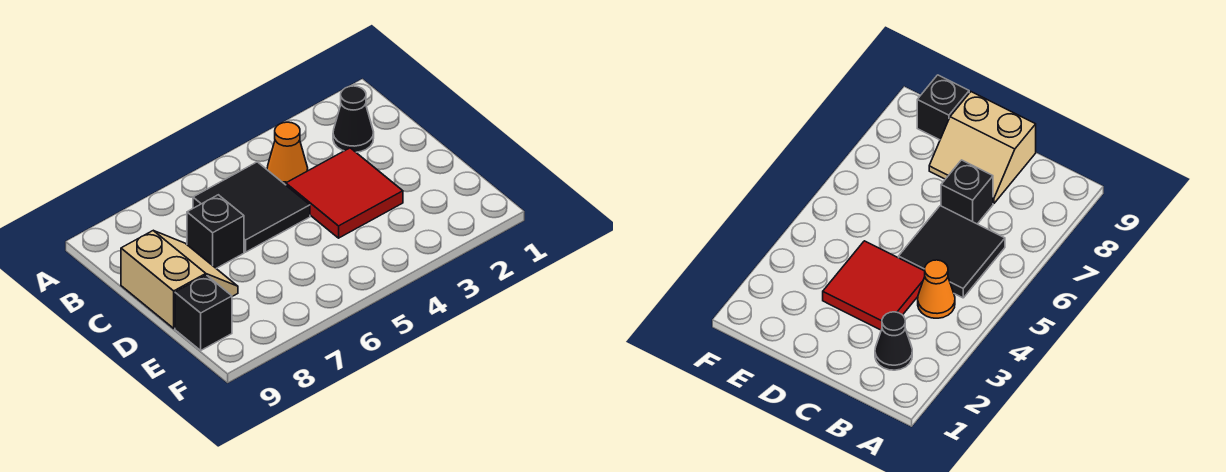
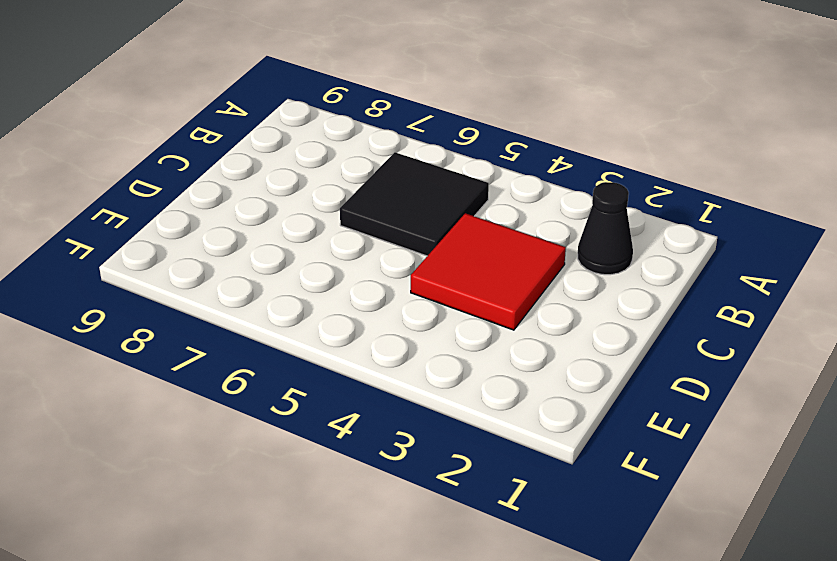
none -> orange cone B4 level 1
none -> black brick C7 level 1

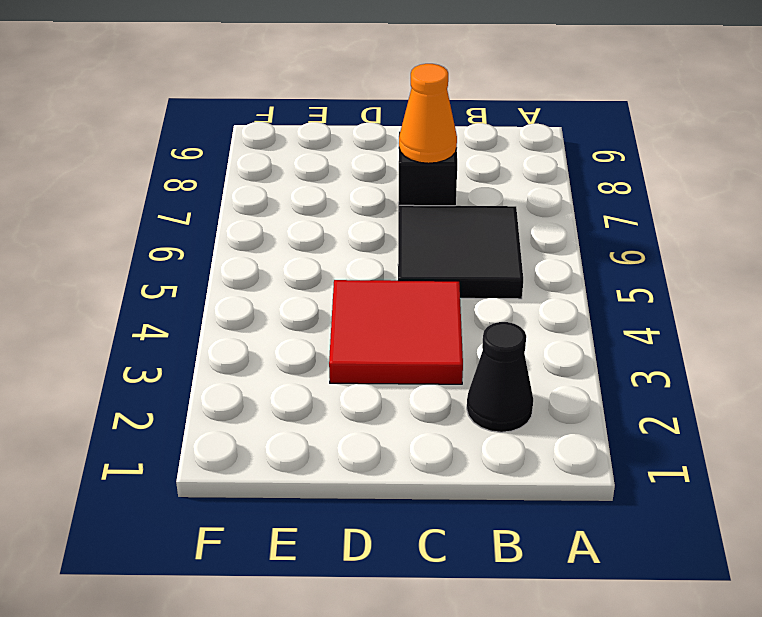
orange cone C7 level 2 -> orange cone B4 level 1
none -> tan slope C8:D9 level 1 top 9
none -> black brick E9 level 1

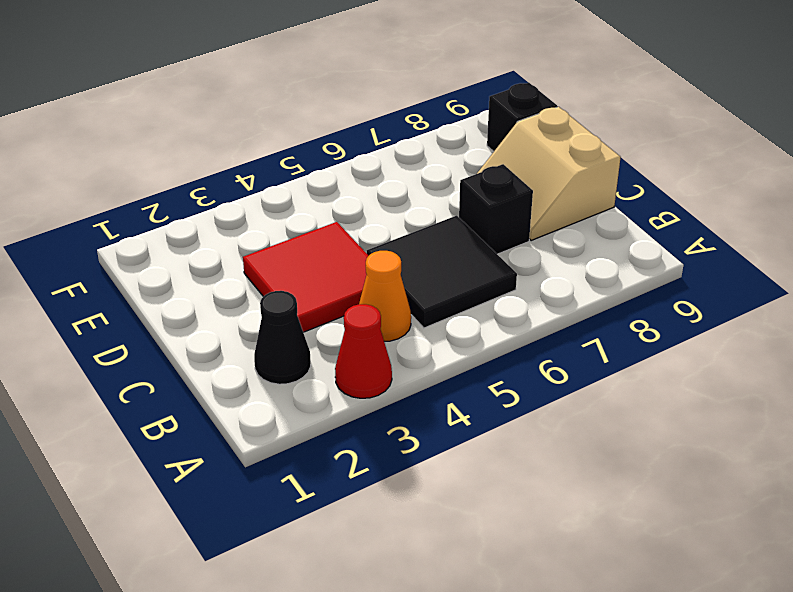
red cone A3 level 1 -> none

